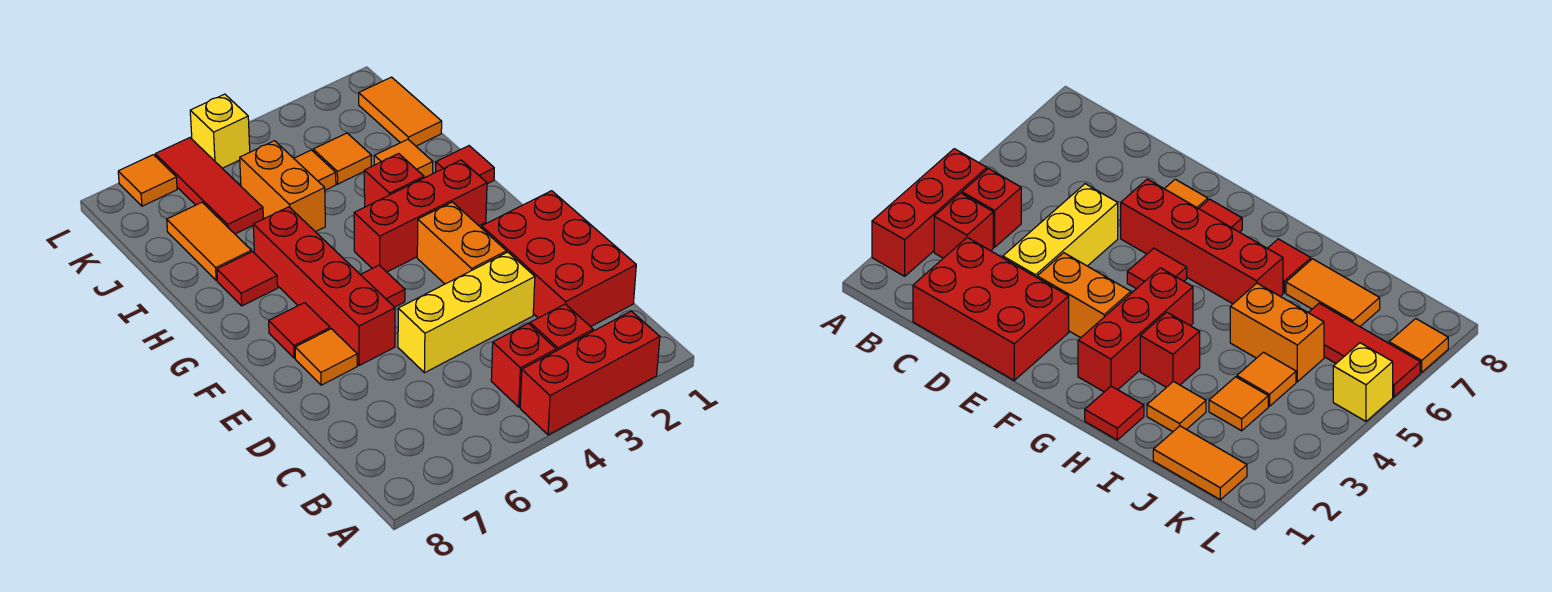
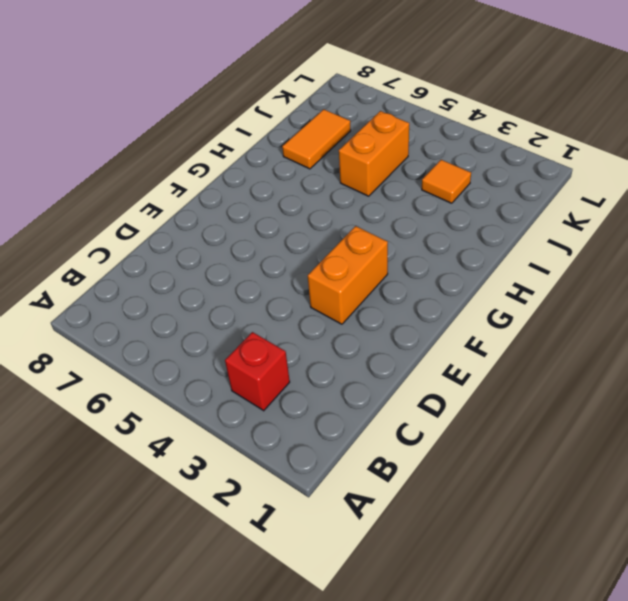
none -> red brick A2:A4 level 1
none -> red brick B4 level 1
none -> red brick C1:E2 level 1

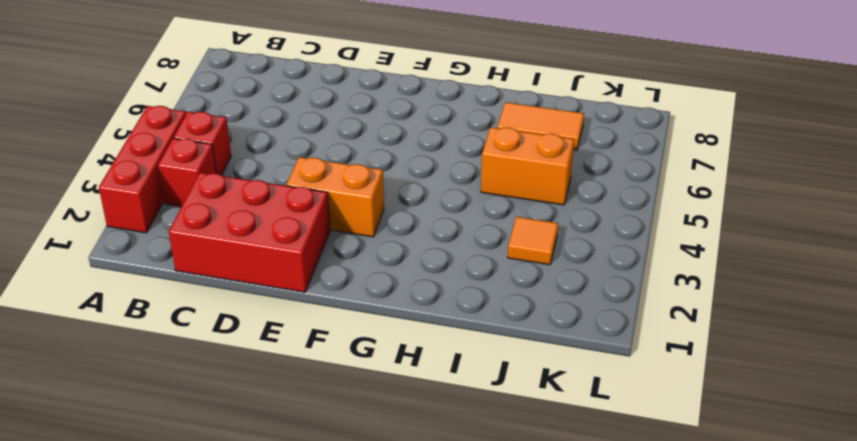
none -> yellow brick D3:D5 level 1
none -> red brick E6:H6 level 1
none -> orange tile E7 level 1

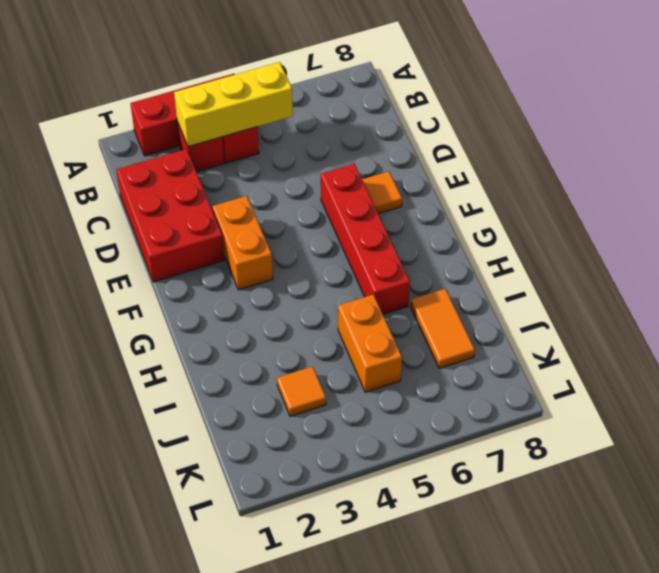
yellow brick B3:B5 level 2 -> yellow brick D3:D5 level 1
none -> red tile F5 level 1
none -> red tile F7 level 1
none -> red brick G2:G4 level 1

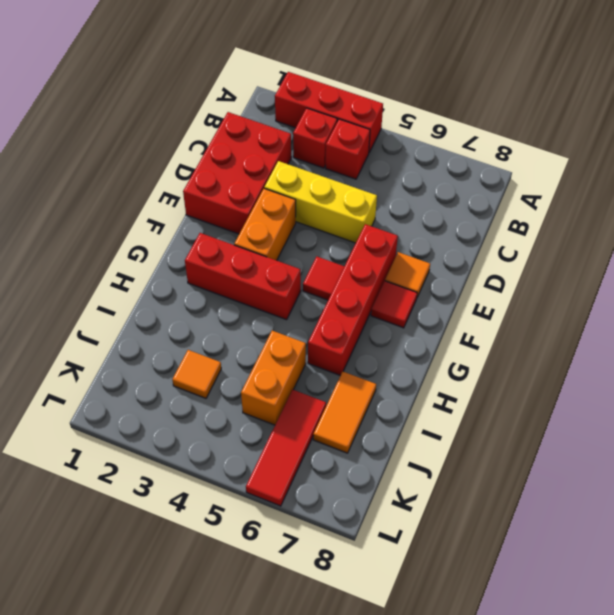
none -> red tile H1 level 1
none -> red brick H3 level 1
none -> red tile H7 level 1

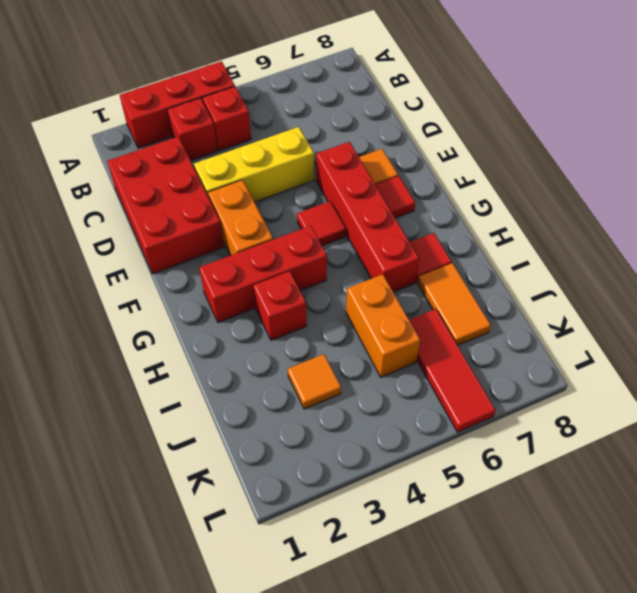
none -> red tile H1 level 1
none -> orange tile I2 level 1
none -> orange tile J1:K1 level 1

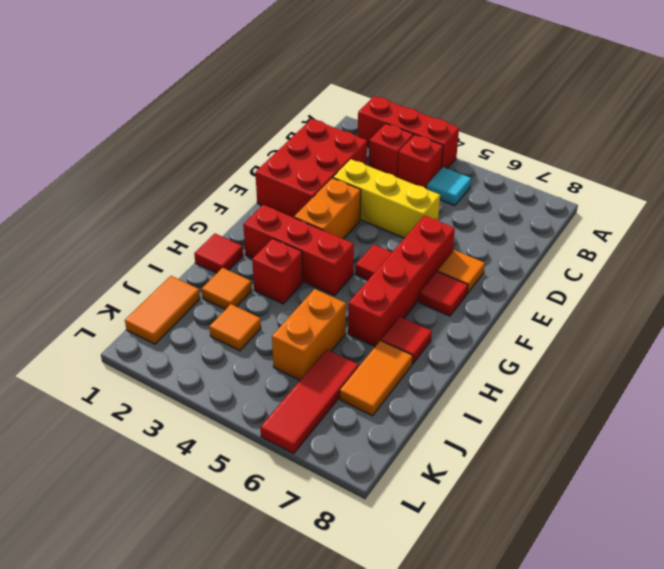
cyan tile B5 level 1 -> none
none -> orange tile J4 level 1
none -> yellow brick L5 level 1
none -> orange tile L7 level 1

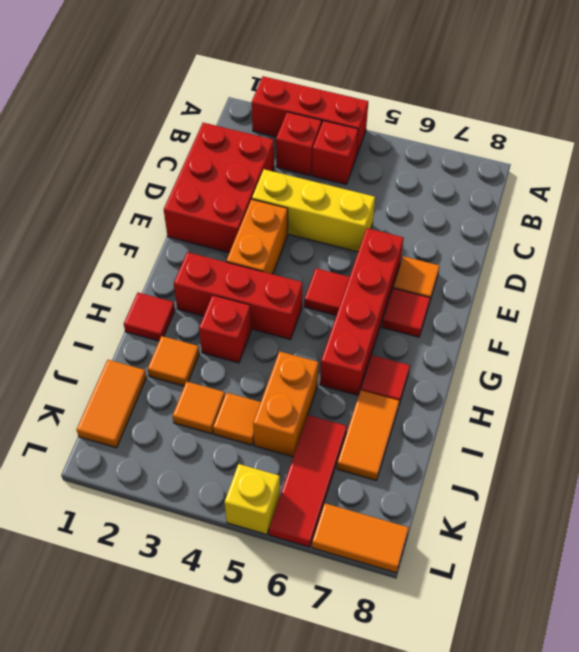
orange tile L7:L8 level 1 -> orange tile L7 level 1

